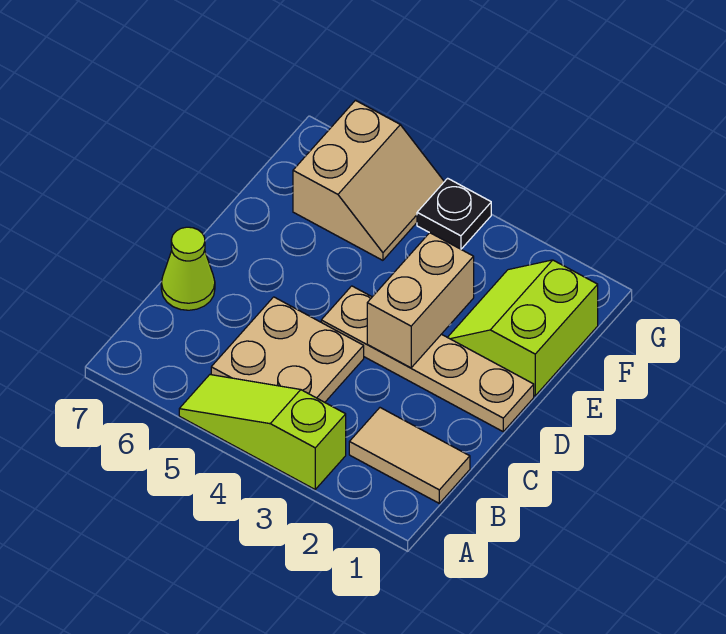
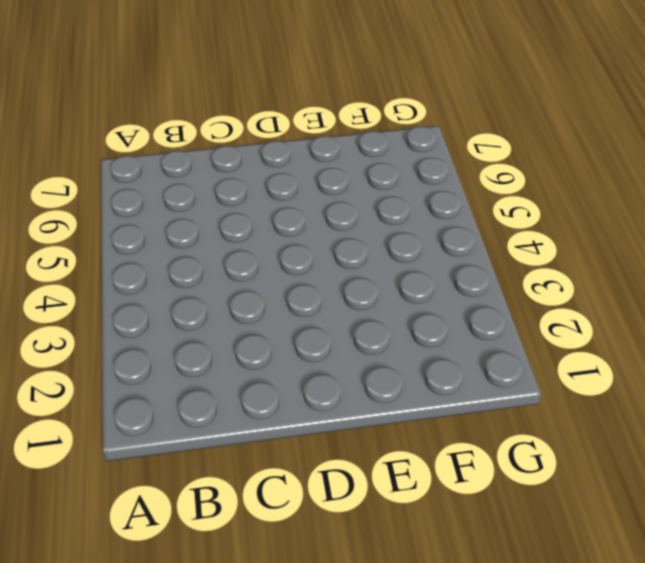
none -> lime slope A3:A5 level 1 top 3
none -> tan tile B1:B2 level 1

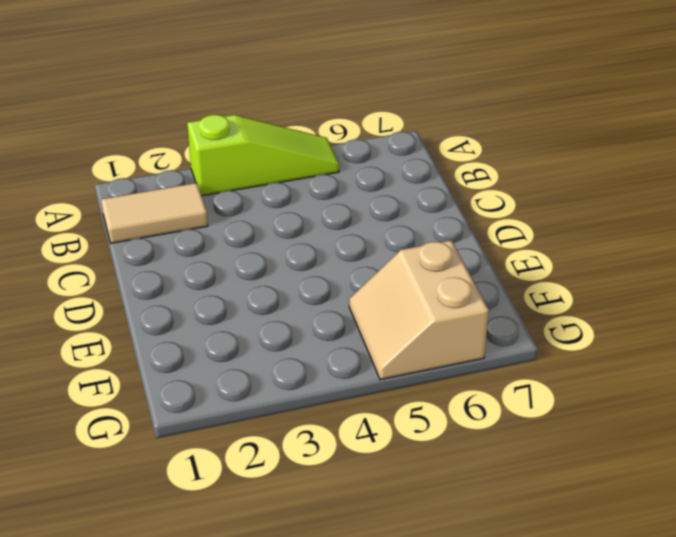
none -> tan plate B4:C5 level 1
none -> lime cone C7 level 1

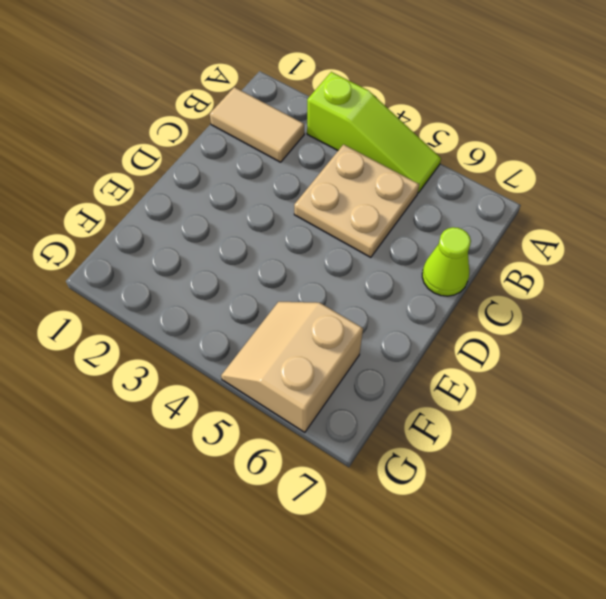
none -> tan plate D1:D4 level 1
none -> lime slope E1:F2 level 1 top 1

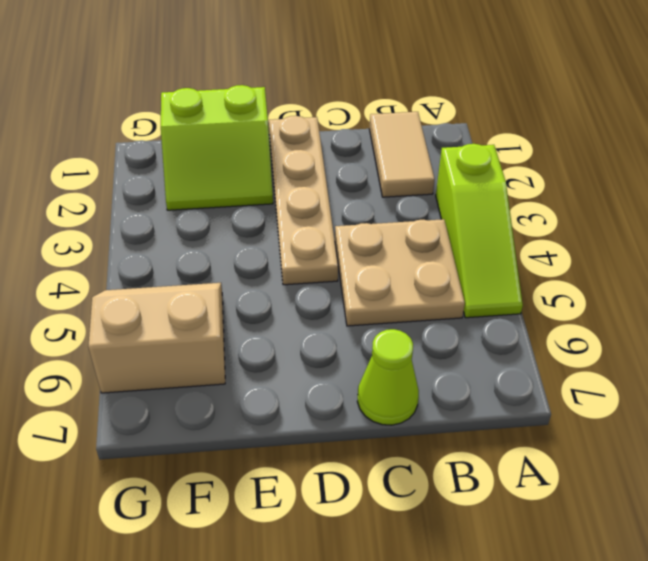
none -> black plate G4 level 1
none -> tan brick D3:E3 level 2

